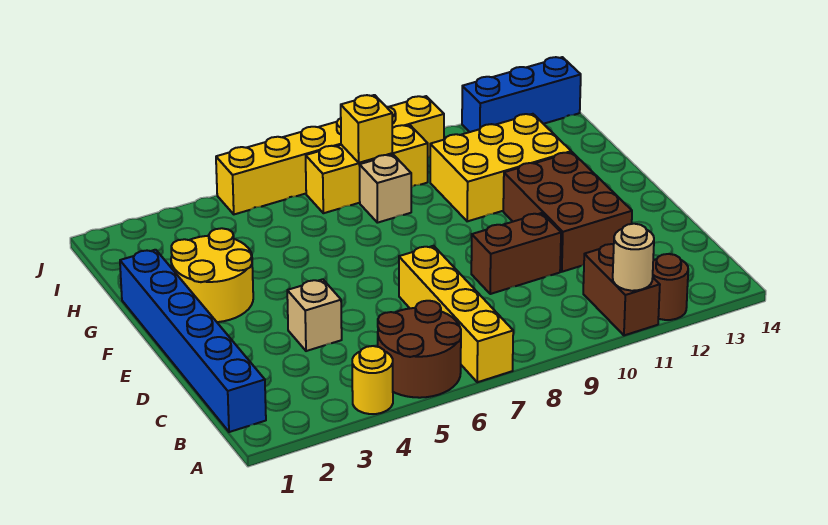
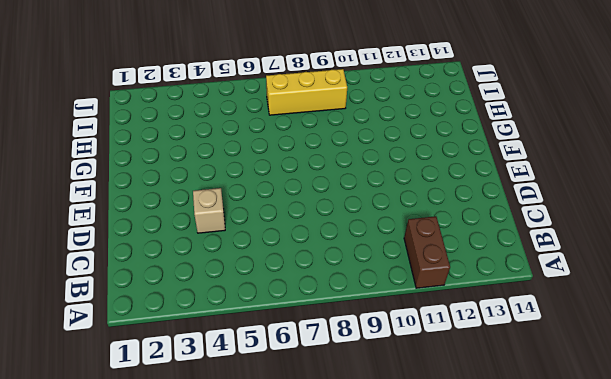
none -> yellow round brick A4 level 1
none -> brown round brick A5:B6 level 1
none -> yellow brick A7:D7 level 1

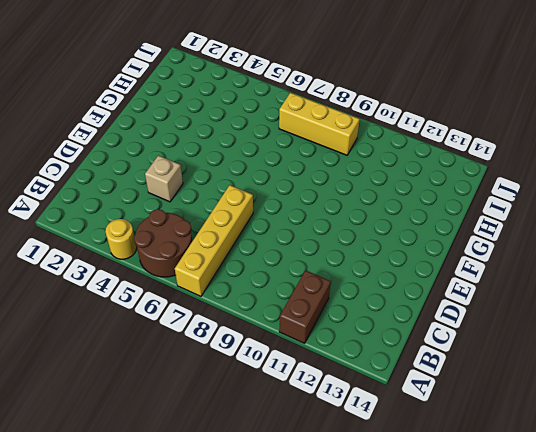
none -> brown round brick A12 level 1
none -> blue brick B1:G1 level 1
none -> brown brick D9:D10 level 1

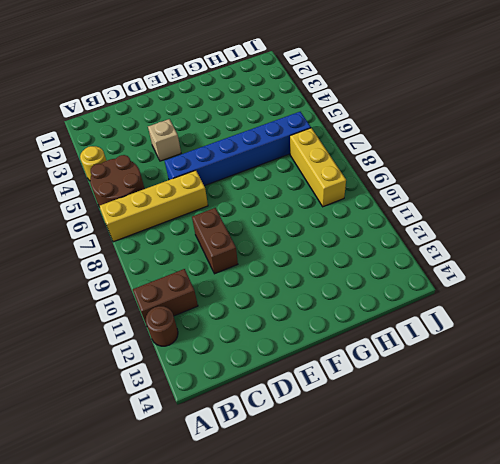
blue brick D6:I6 level 1 -> blue brick B1:G1 level 1
none -> brown brick D11:F12 level 1
none -> yellow round brick F2:G3 level 1
none -> yellow brick G10:H12 level 1

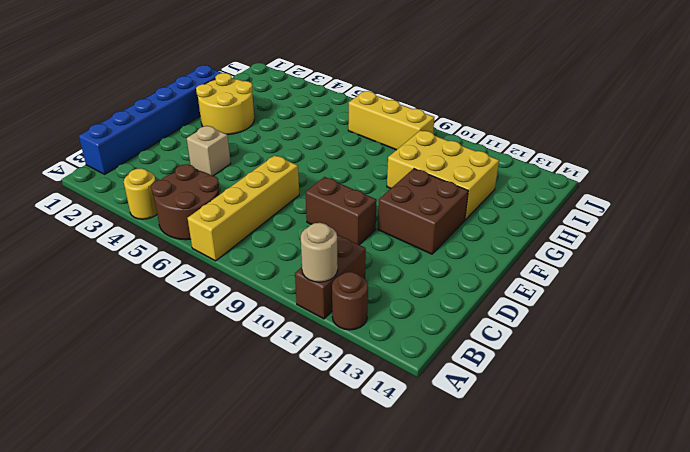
brown brick E11:F12 level 1 -> brown brick D11:F12 level 1
none -> tan brick H8 level 1
none -> yellow brick J5:J10 level 1
none -> blue brick J12:J14 level 1

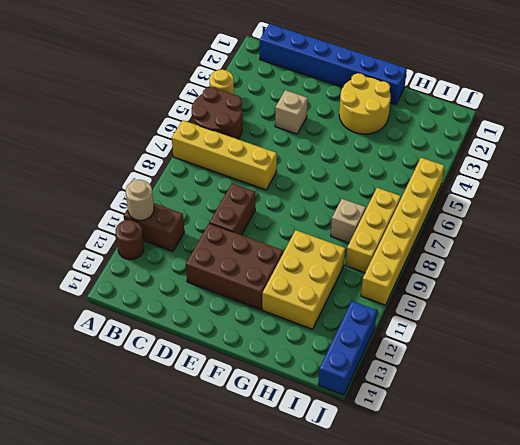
none -> yellow brick I8 level 2

